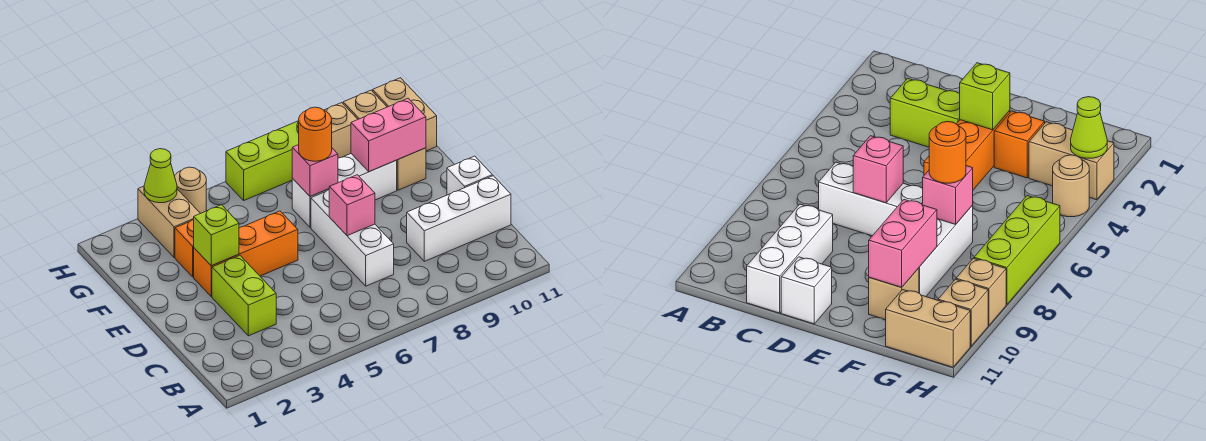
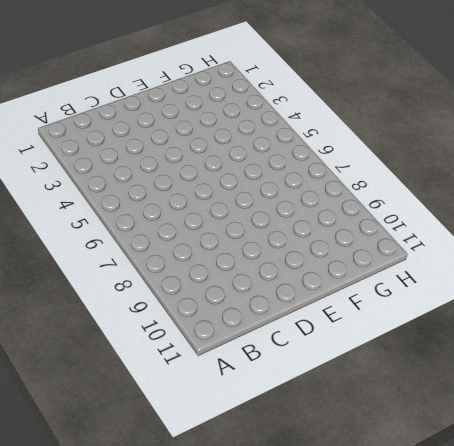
none -> lime brick C3:D3 level 1
none -> white brick C7:E7 level 1
none -> white brick C9:C11 level 1

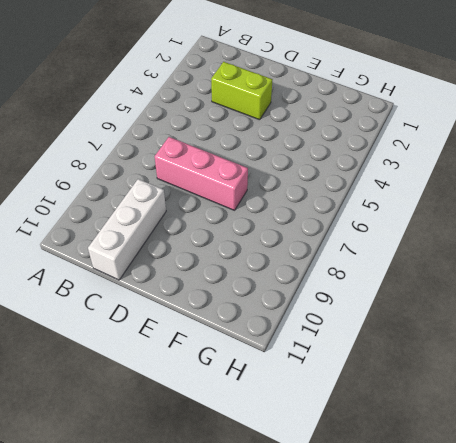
pink brick C7:E7 level 1 -> white brick C7:E7 level 1
none -> white brick D11 level 1
none -> orange brick E3:E5 level 1
none -> orange brick F3 level 1

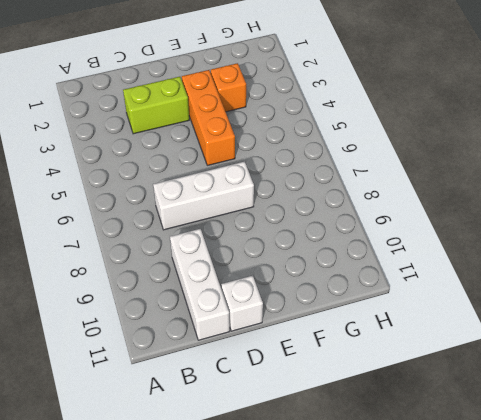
none -> white brick F7:F9 level 1
none -> tan brick F10 level 1
none -> tan brick G3:H3 level 1

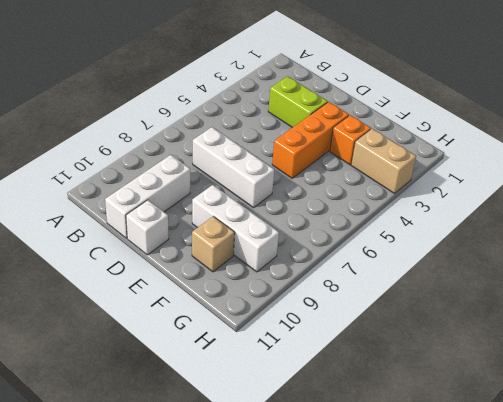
white brick E9:G9 level 1 -> white brick F7:F9 level 1
none -> tan brick G11:H11 level 1
none -> tan round brick H4 level 1
none -> lime brick H6:H8 level 1

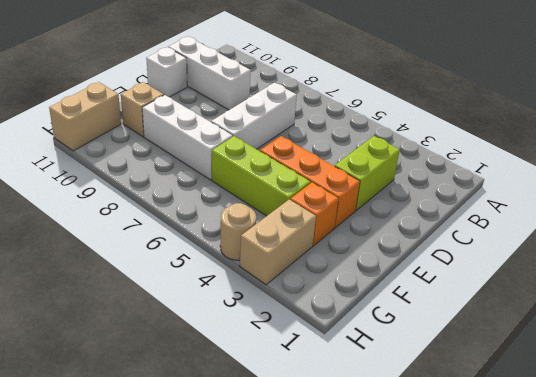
lime brick F4:F6 level 1 -> lime brick H6:H8 level 1
none -> tan brick H9 level 1
none -> tan brick H10 level 1
none -> pink brick D7 level 2

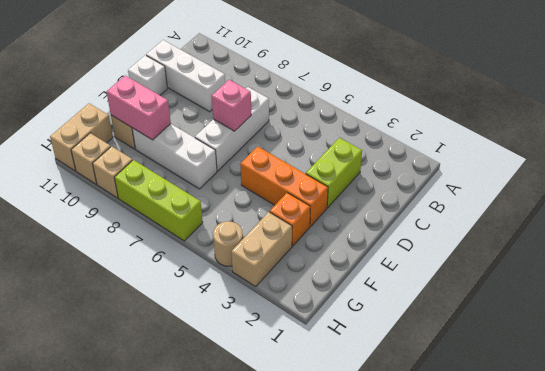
none -> lime brick E3 level 2
none -> pink brick F7 level 2
none -> lime cone H3 level 2

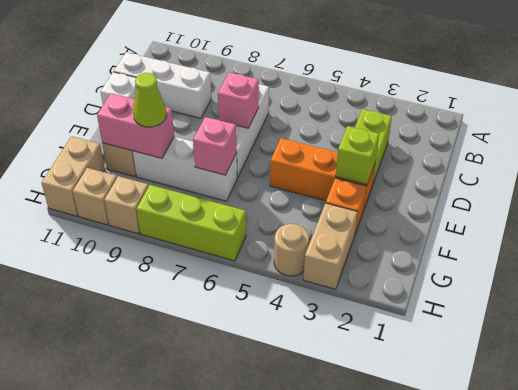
lime cone F9 level 3 -> lime cone H3 level 2
none -> orange round brick F7 level 3

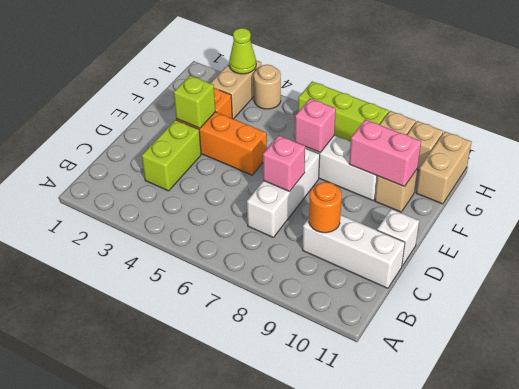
orange round brick C9 level 2 -> orange round brick F7 level 3

